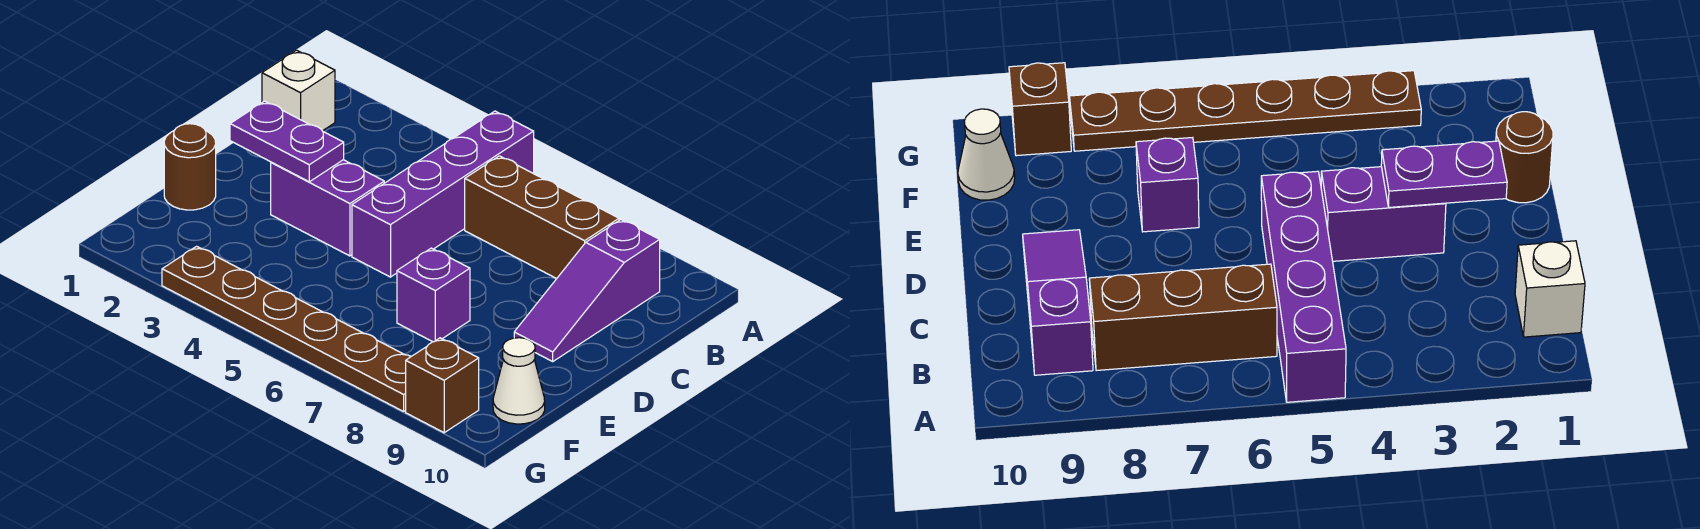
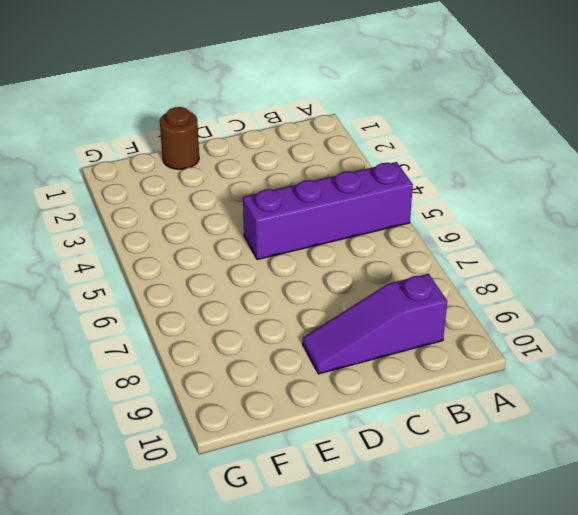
none -> white brick B1 level 1
none -> brown brick B6:B8 level 1

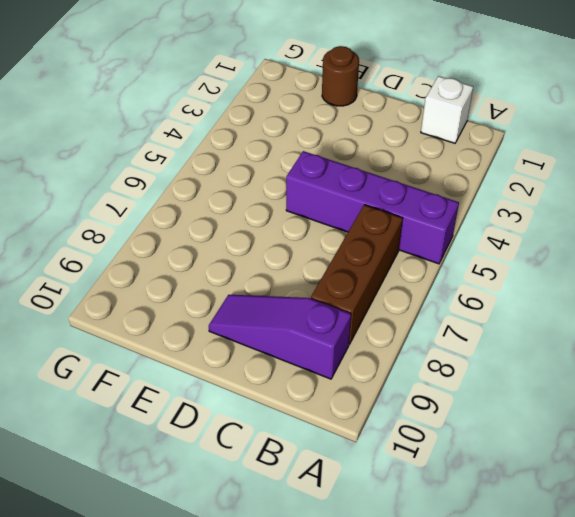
none -> purple brick D3:D4 level 1
none -> purple brick E7 level 1

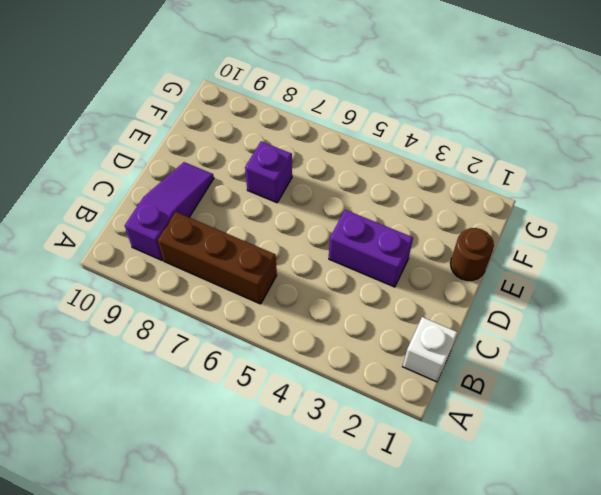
none -> purple brick A5:D5 level 1
none -> white cone F10 level 1

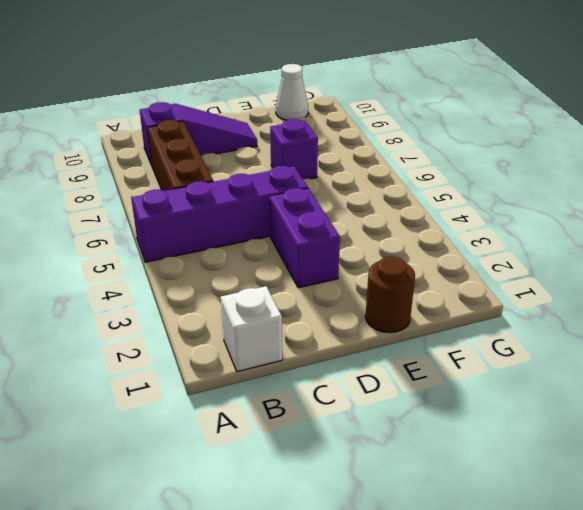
none -> brown plate G3:G8 level 1
none -> brown brick G9 level 1

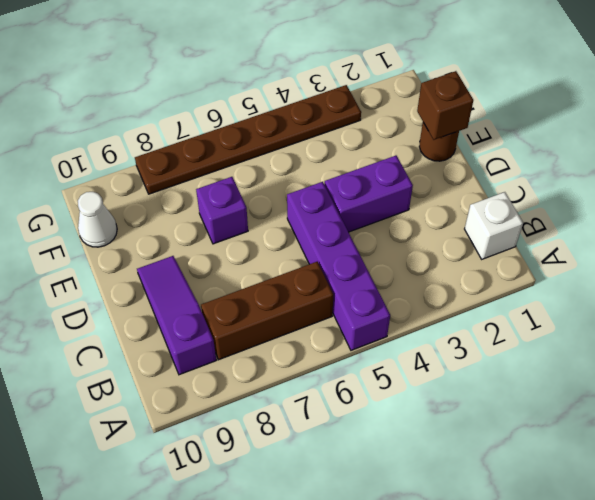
brown brick E1 level 2 -> brown brick G9 level 1
none -> purple plate D2:D3 level 2

